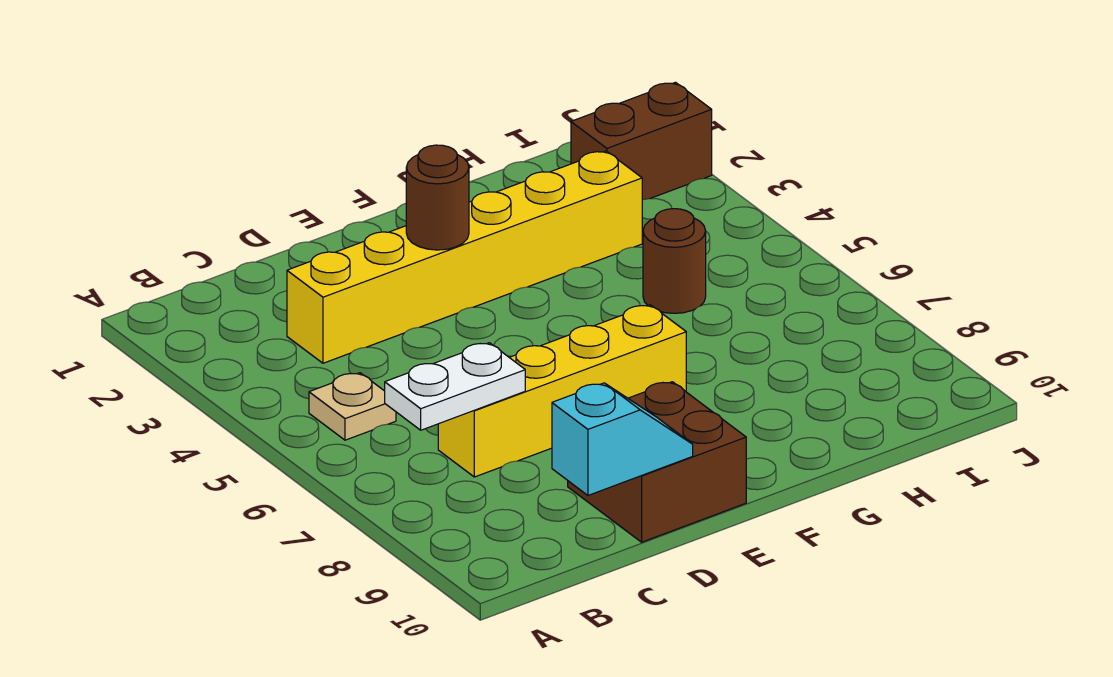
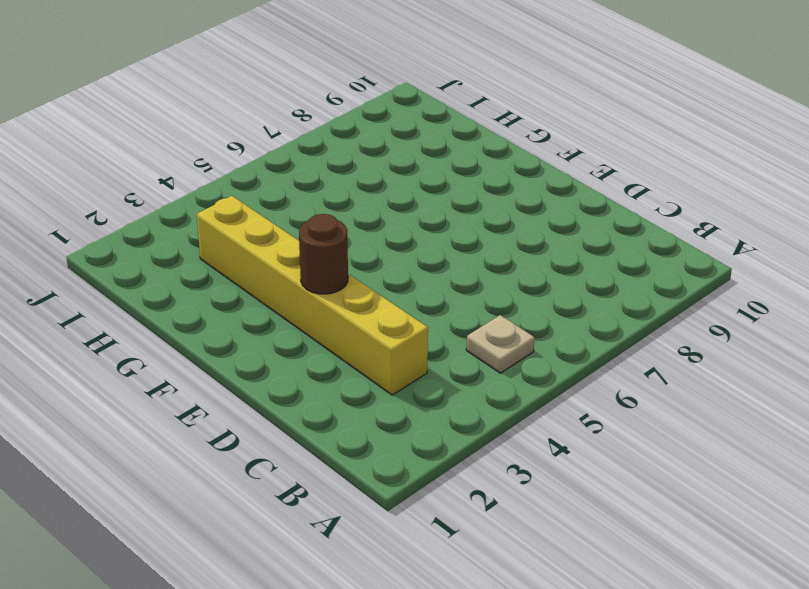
none -> yellow brick C7:F7 level 1
none -> brown brick D9:E10 level 1

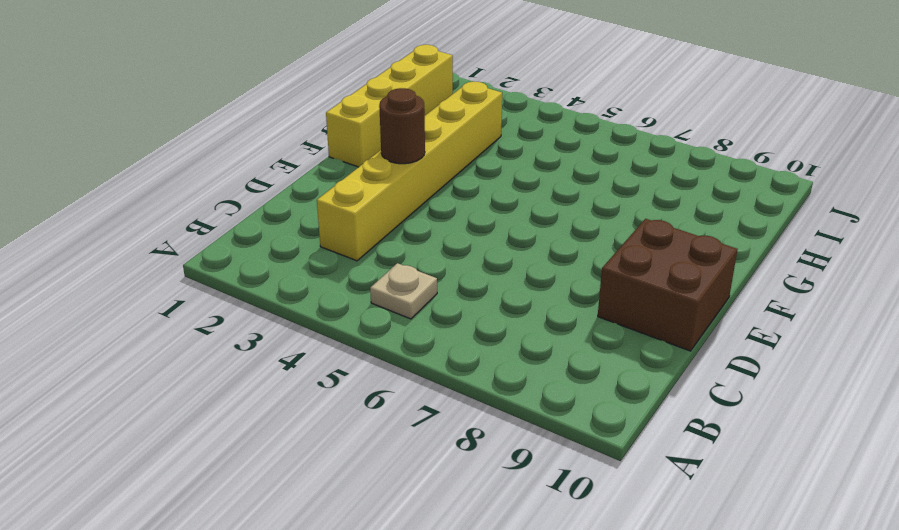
yellow brick F1:I1 level 1 -> yellow brick C7:F7 level 1
none -> brown round brick H5 level 1
none -> brown brick I2:J2 level 1

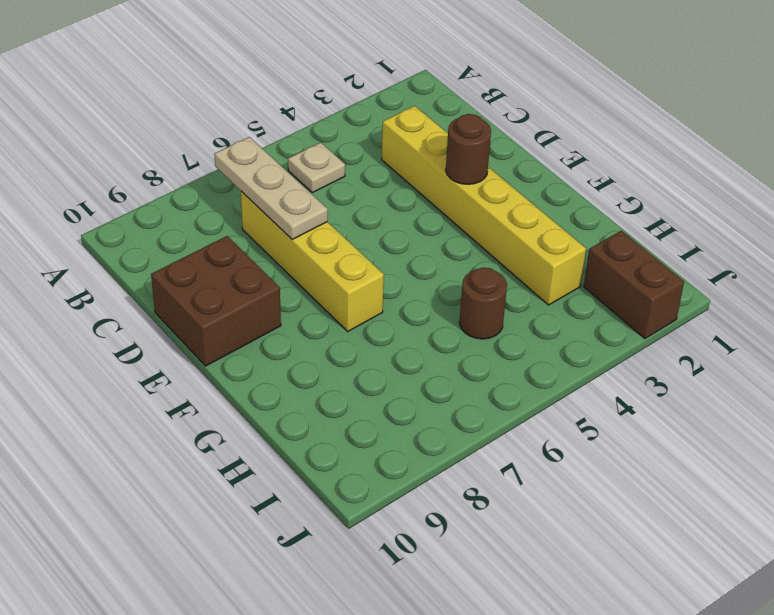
tan plate B7:D7 level 2 -> white plate B7:C7 level 2
none -> cyan slope C10:D10 level 2 top C

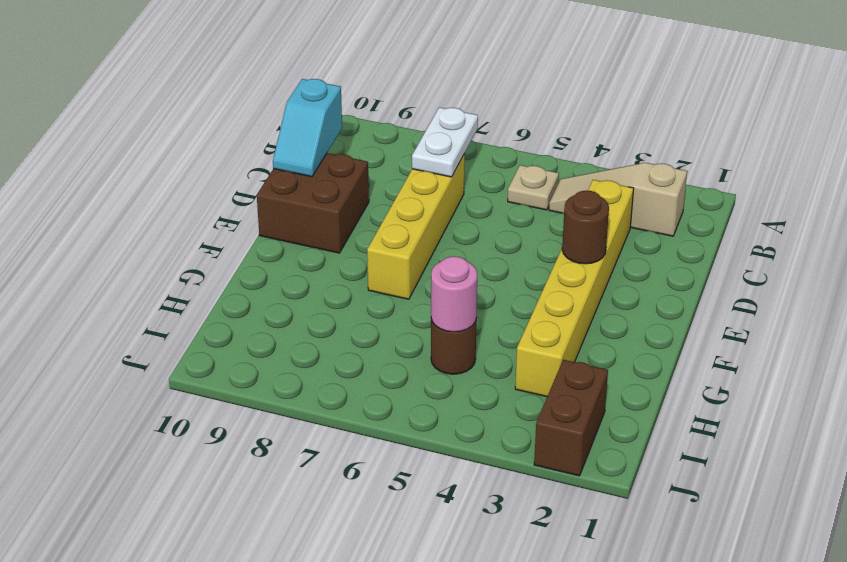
tan slope B2:B4 level 1 top 2 -> none
pink round brick H5 level 2 -> none

